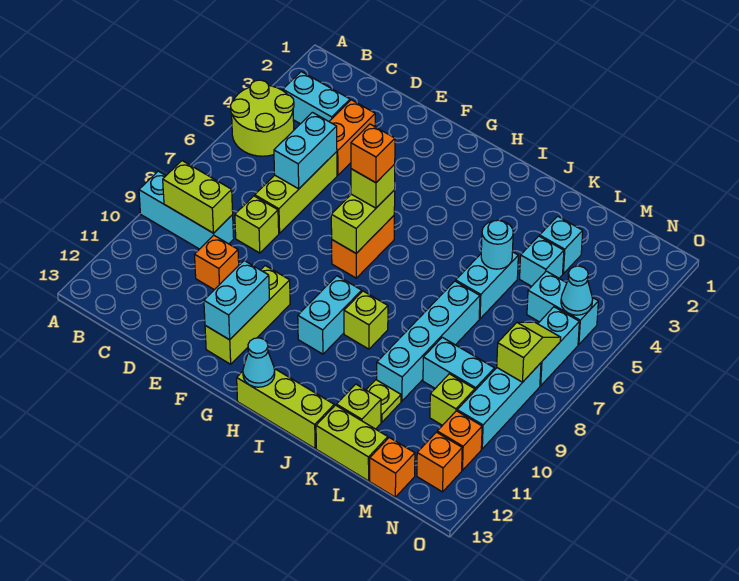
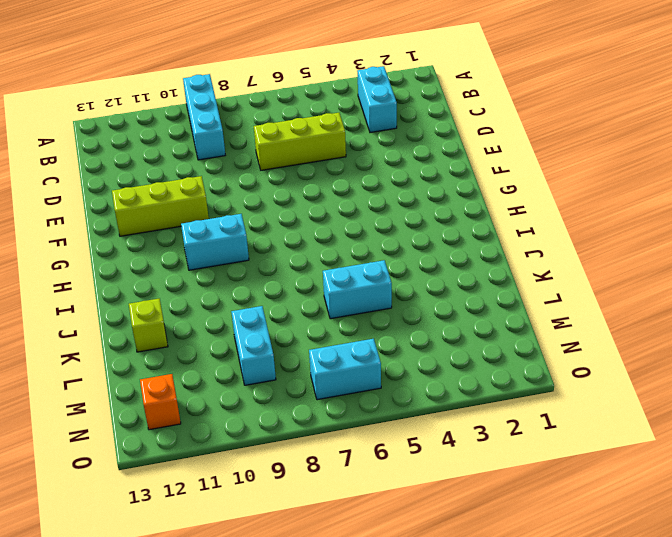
none -> lime round brick A4:B5 level 1
none -> orange brick D3:D4 level 1
none -> lime brick D8 level 1
none -> orange brick D10 level 1

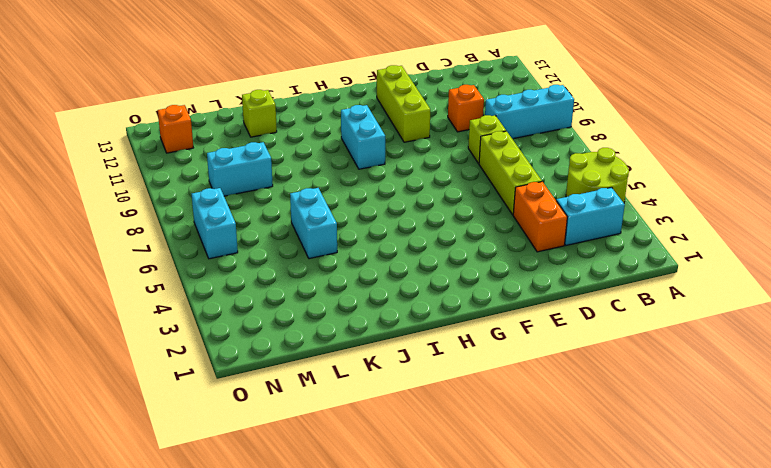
none -> orange brick G6:G7 level 1
none -> lime brick H13:J13 level 1
none -> lime brick I9 level 1
none -> cyan brick K7:K10 level 1

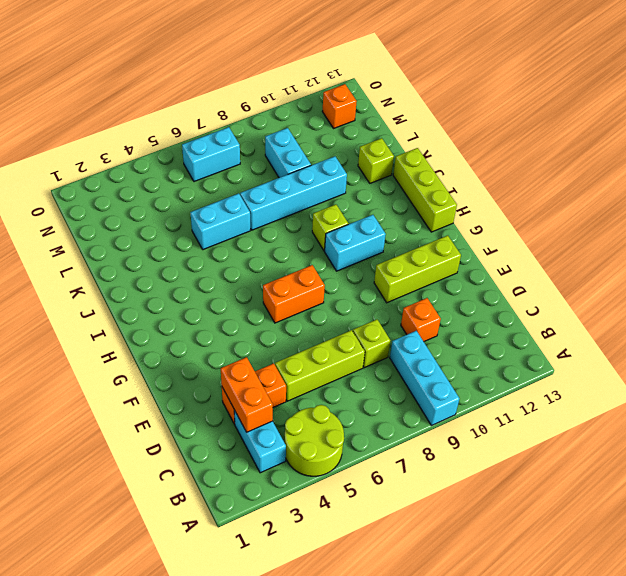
orange brick C3:D3 level 2 -> none
none -> lime plate K11 level 1
none -> lime brick K13:L13 level 1
none -> cyan brick L3 level 1
none -> cyan brick L4 level 1

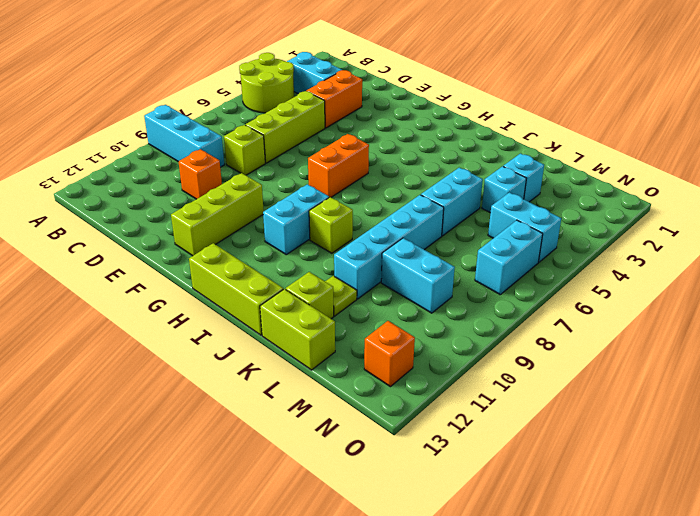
none -> lime brick M10 level 1
none -> orange brick M13 level 1
none -> cyan brick N8:N10 level 1
none -> orange brick N11 level 1

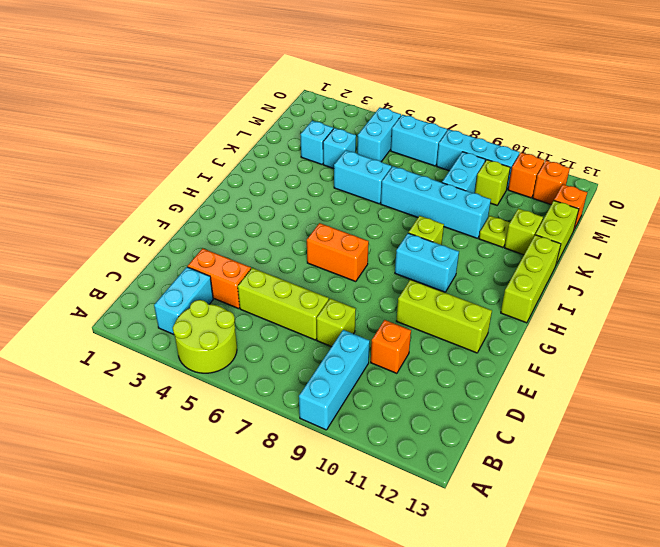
none -> lime brick B9:C9 level 2
none -> cyan brick D5:D6 level 2
none -> cyan brick F11:F12 level 2
none -> lime brick G6:G7 level 2

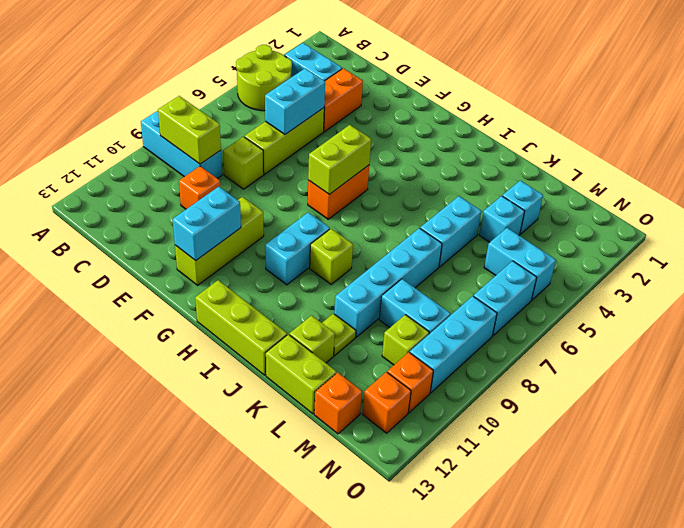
none -> cyan cone H13 level 2
none -> cyan round brick K5 level 2
none -> cyan cone N5 level 2
none -> lime slope N7:N8 level 2 top 8

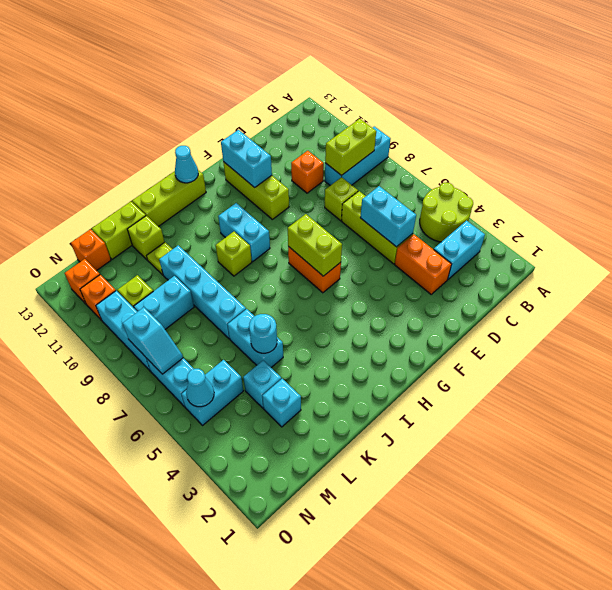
cyan slope N7:N8 level 2 top 8 -> lime slope N7:N8 level 2 top 8
none -> lime brick G6 level 3
none -> orange brick G6 level 4

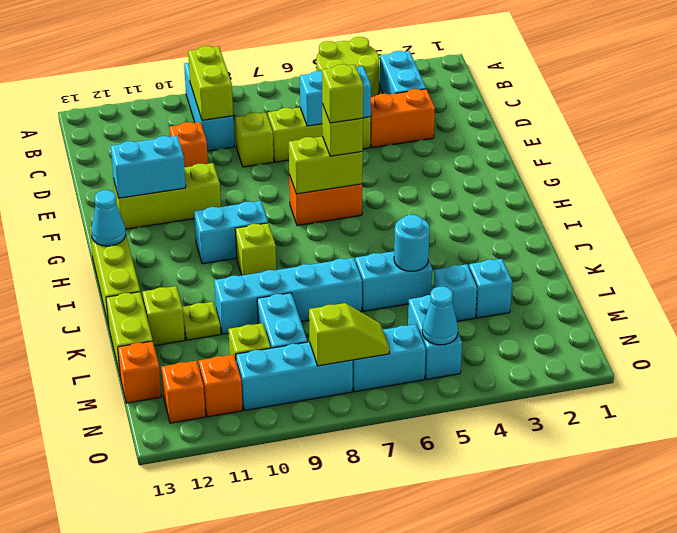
lime brick G6 level 4 -> orange brick G6 level 4

